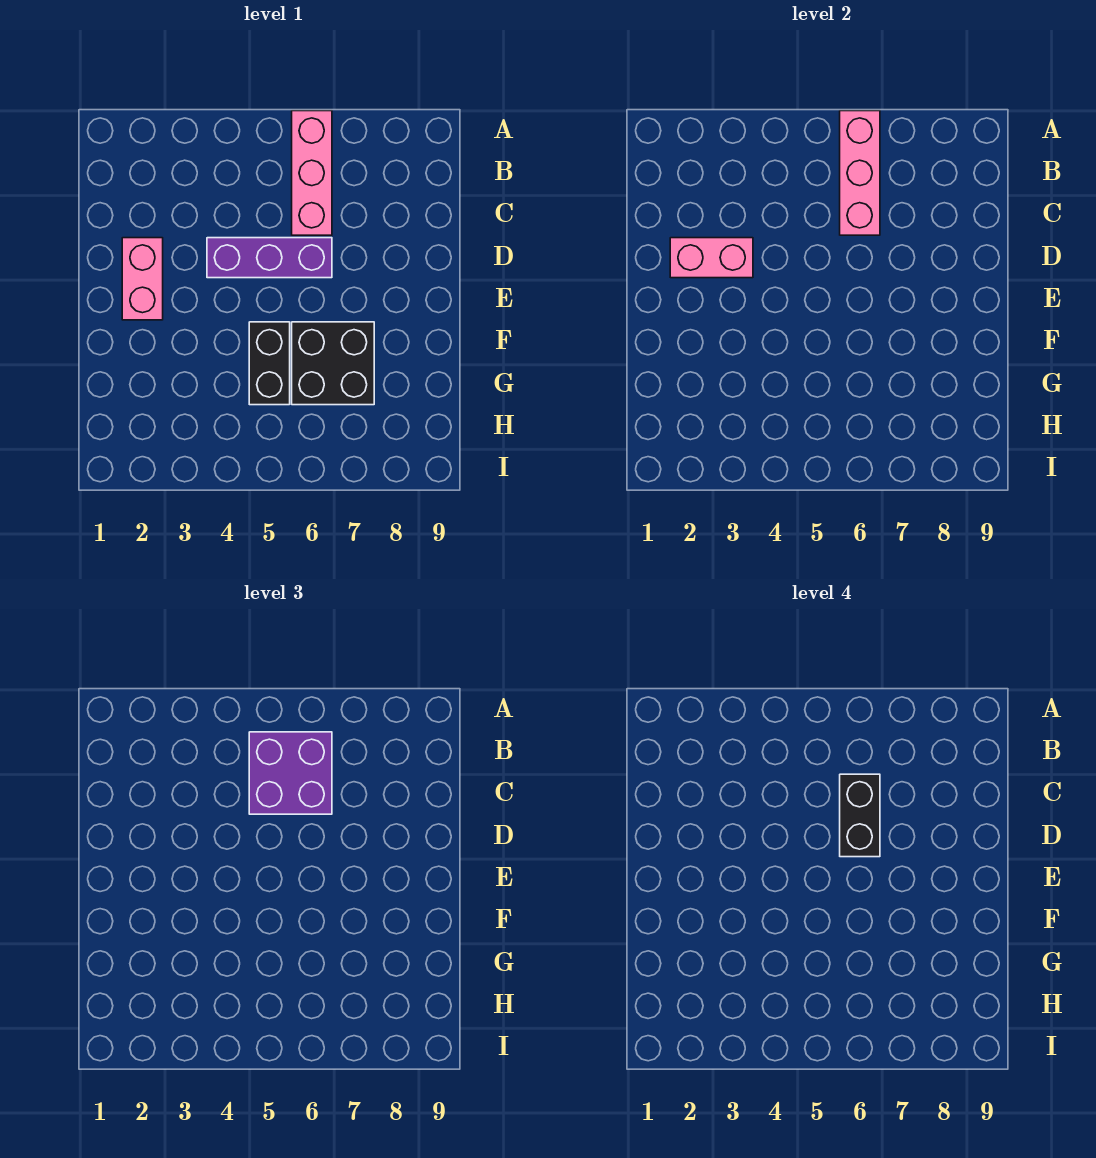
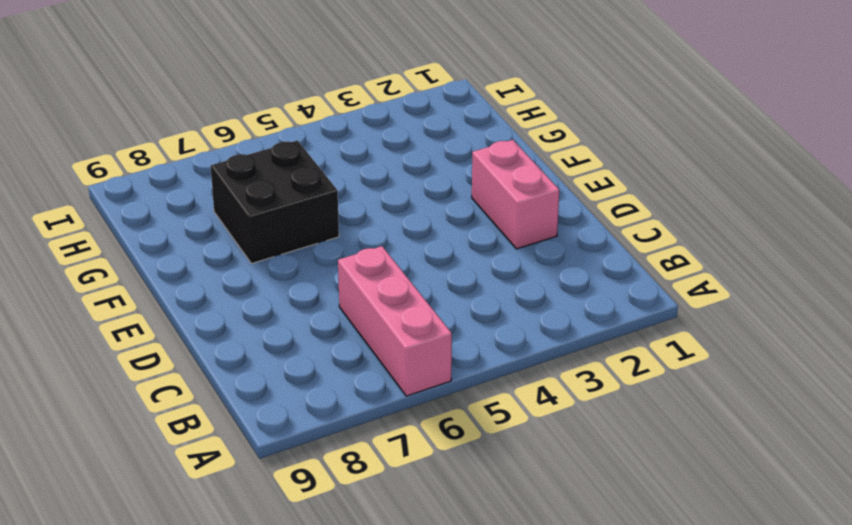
none -> purple brick D4:D6 level 1
none -> black brick F5:G5 level 1

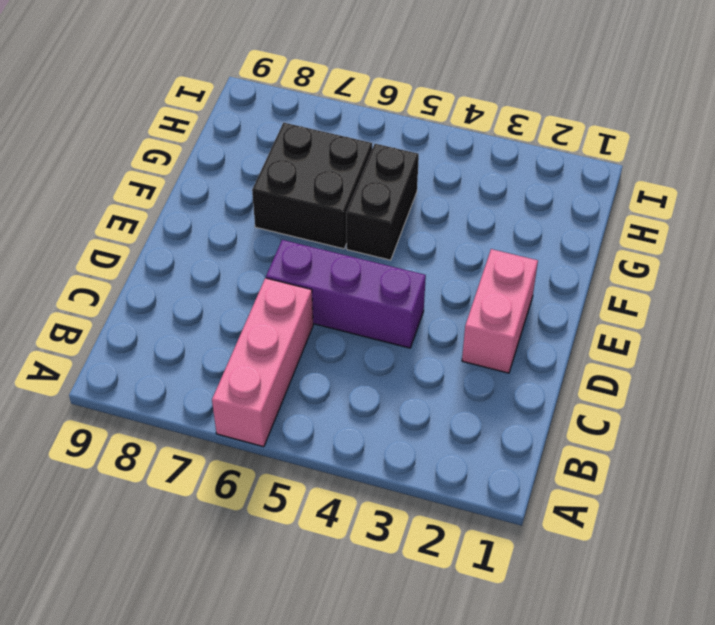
none -> pink brick A6:C6 level 2
none -> pink brick D2:D3 level 2

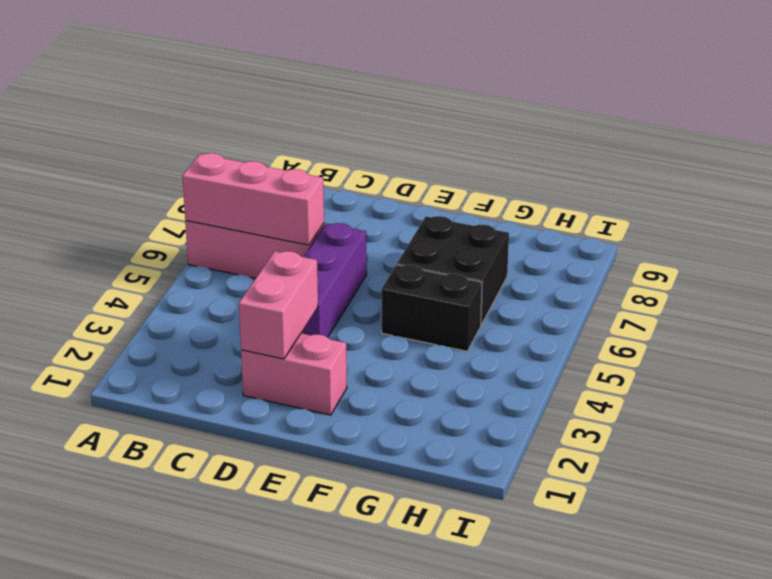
none -> purple brick B5:C6 level 3
none -> black brick C6:D6 level 4

